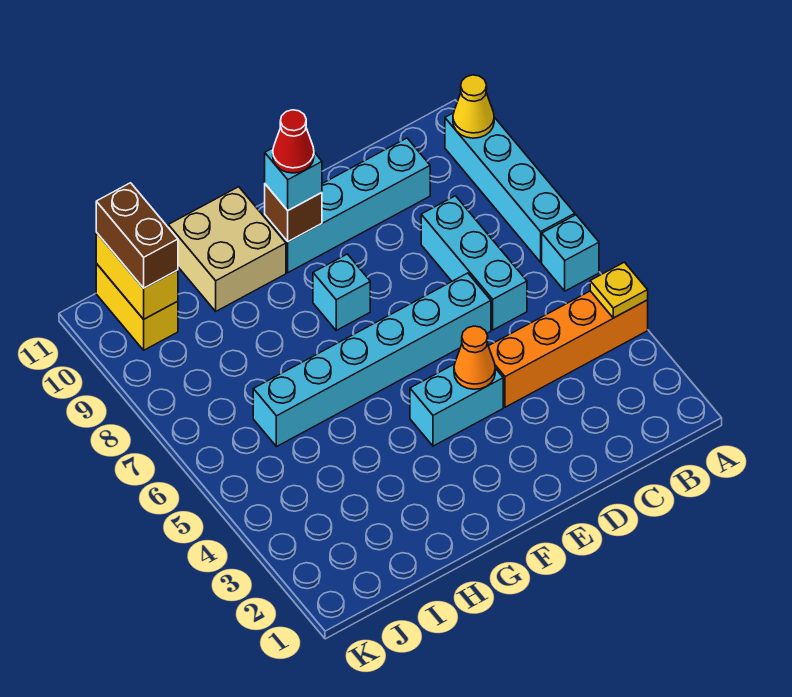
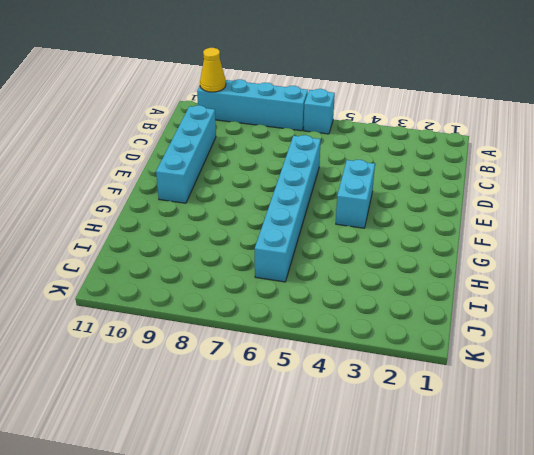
none -> orange brick A4:D4 level 1
none -> cyan brick C6:C8 level 1
none -> cyan brick F8 level 1

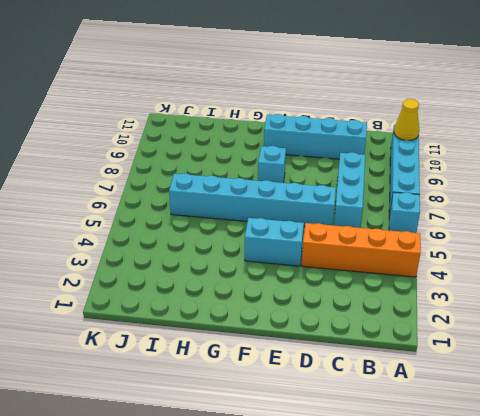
none -> tan brick G10:H11 level 1
none -> yellow brick J10:J11 level 1
none -> yellow plate A4 level 2

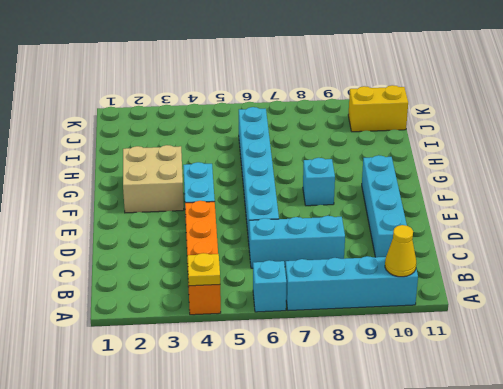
tan brick F2:G3 level 1 -> tan brick G10:H11 level 1
none -> orange cone E4 level 2
none -> brown brick F10 level 2
none -> yellow brick J10:J11 level 2

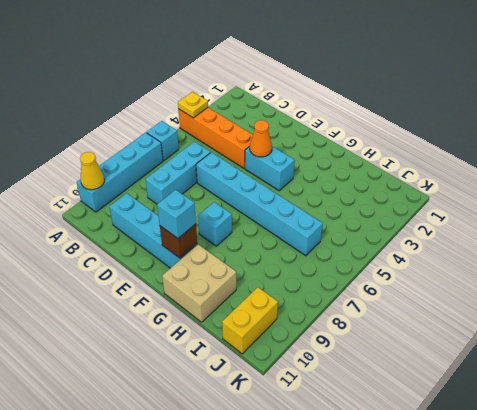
none -> yellow brick J10:J11 level 2
none -> brown brick J10:J11 level 3
none -> red cone F10 level 4

